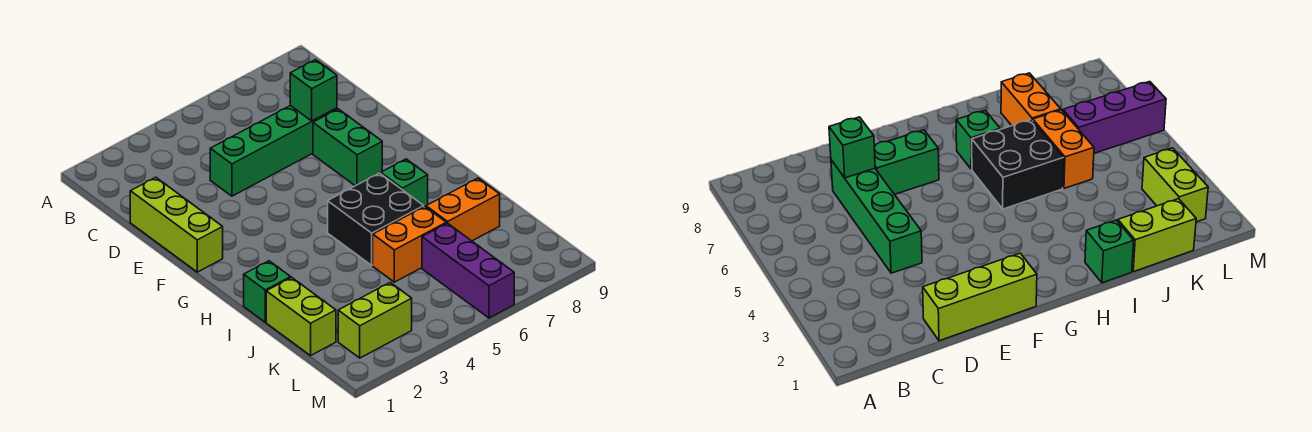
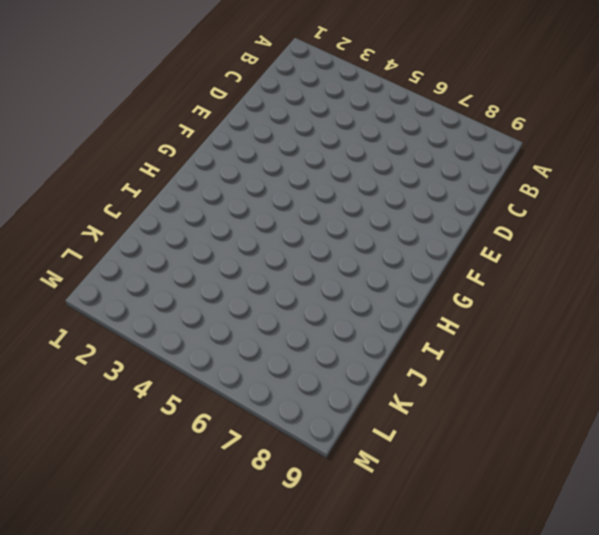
none -> lime brick D1:F1 level 1
none -> green brick D4:D7 level 1
none -> green brick E7:F7 level 1

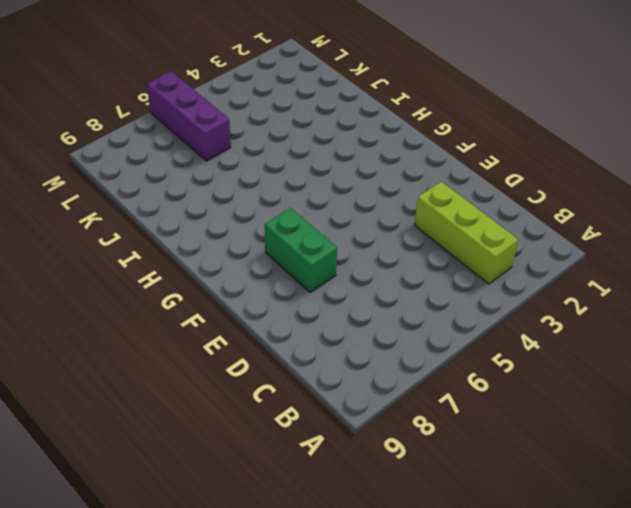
lime brick B3:D3 level 1 -> lime brick D1:F1 level 1
none -> green brick D4:D7 level 1
none -> black brick H5:I6 level 1
none -> green brick H7 level 1

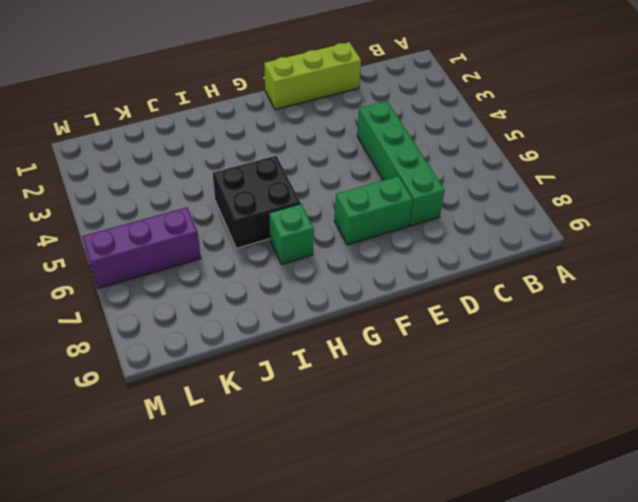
none -> green brick I1 level 1
none -> lime brick J1:K1 level 1
none -> orange brick J5:J6 level 1

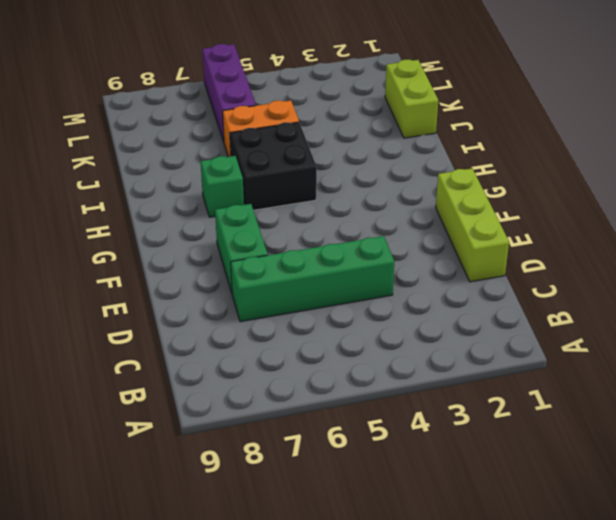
none -> green brick I1 level 1
none -> orange brick J7:J8 level 1
none -> lime brick L2:L3 level 1

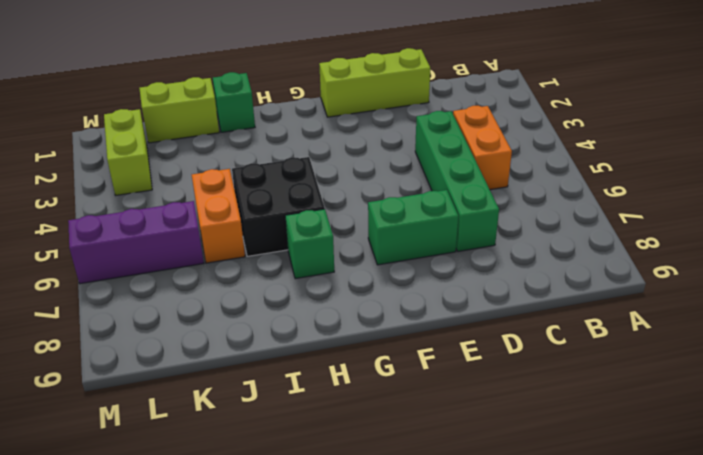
orange brick C4:C5 level 1 -> orange brick J7:J8 level 1
none -> green brick D7 level 2

